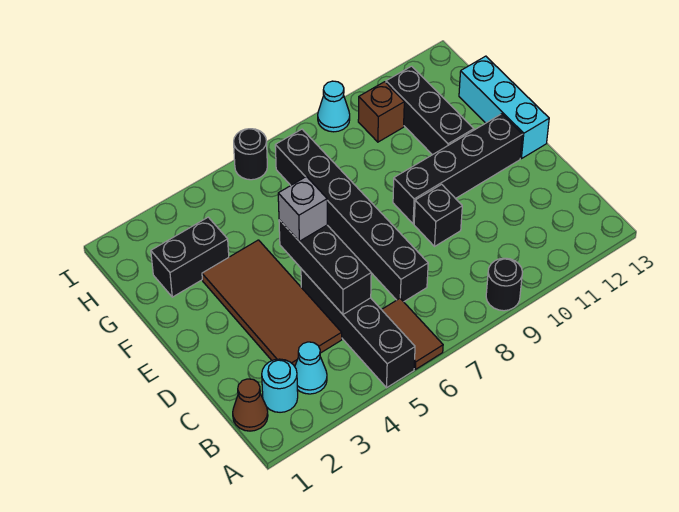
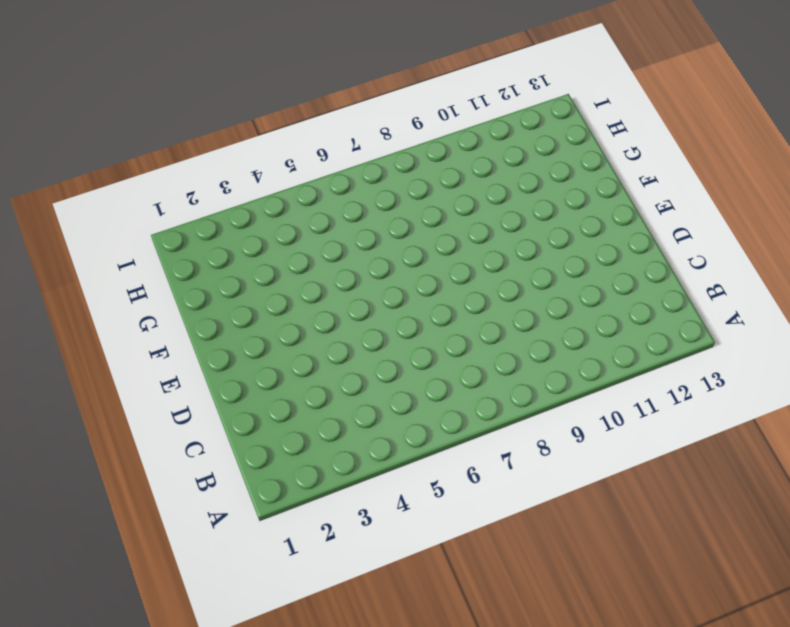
none -> black brick A5:D5 level 1
none -> brown tile A6:B6 level 1
none -> black round brick A9 level 1

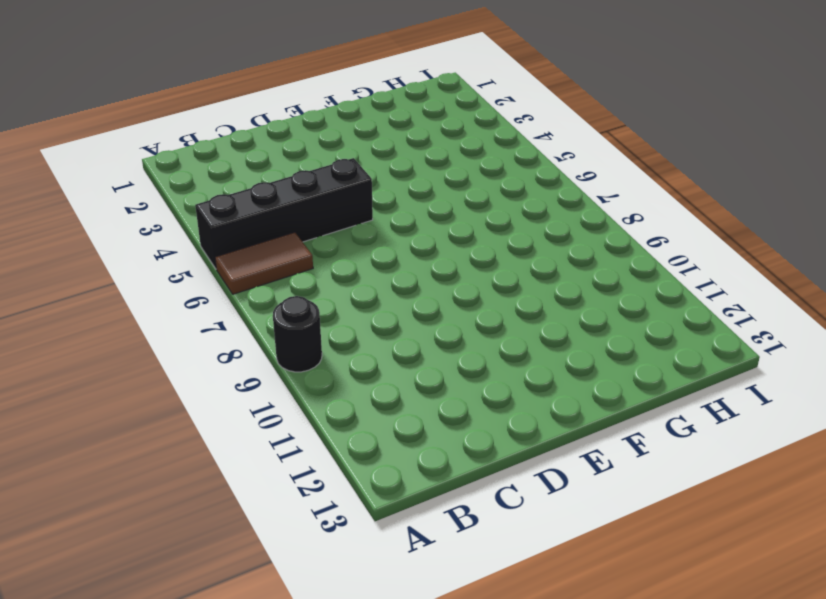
none -> brown cone B1 level 1
none -> cyan round brick B2 level 1
none -> cyan cone B3 level 1

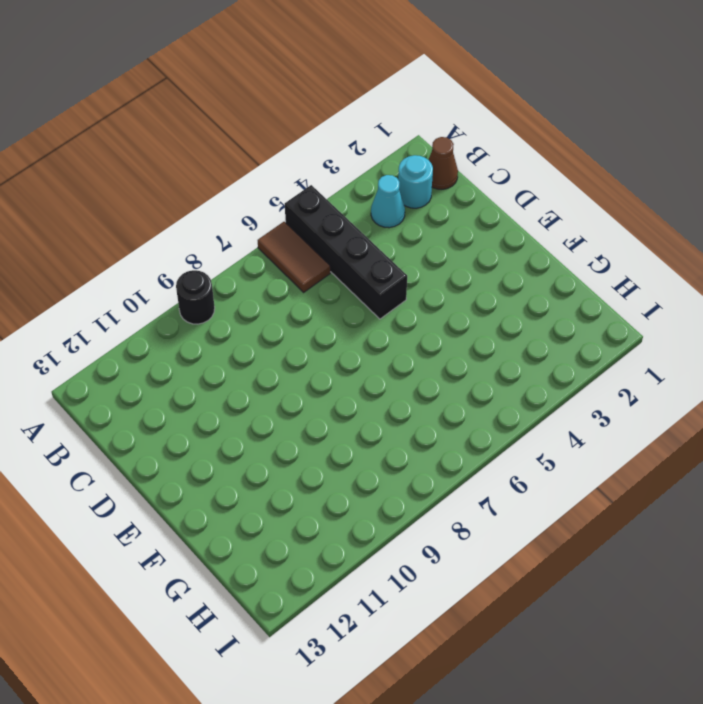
none -> brown tile C3:F4 level 1
none -> black brick C7:H7 level 1
none -> black brick D9 level 1

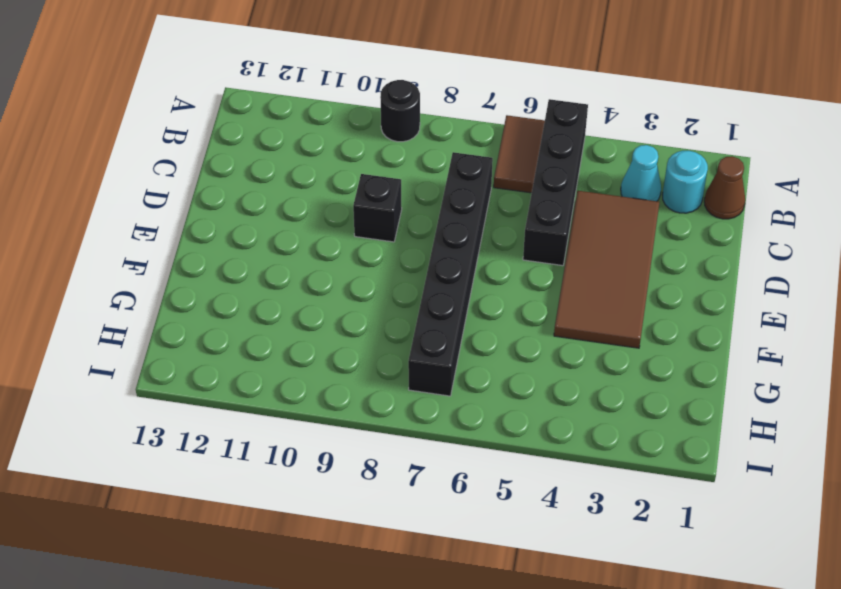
none -> black brick E9:E12 level 1
none -> cyan brick E13:G13 level 1
none -> black brick F11:H11 level 1

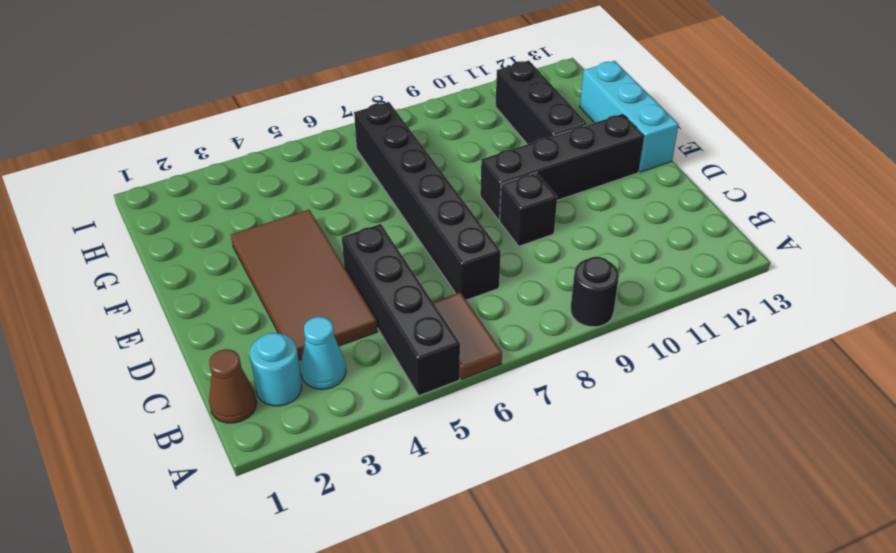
none -> black brick G2:G3 level 1
none -> brown brick H10 level 1
none -> black round brick I6 level 1

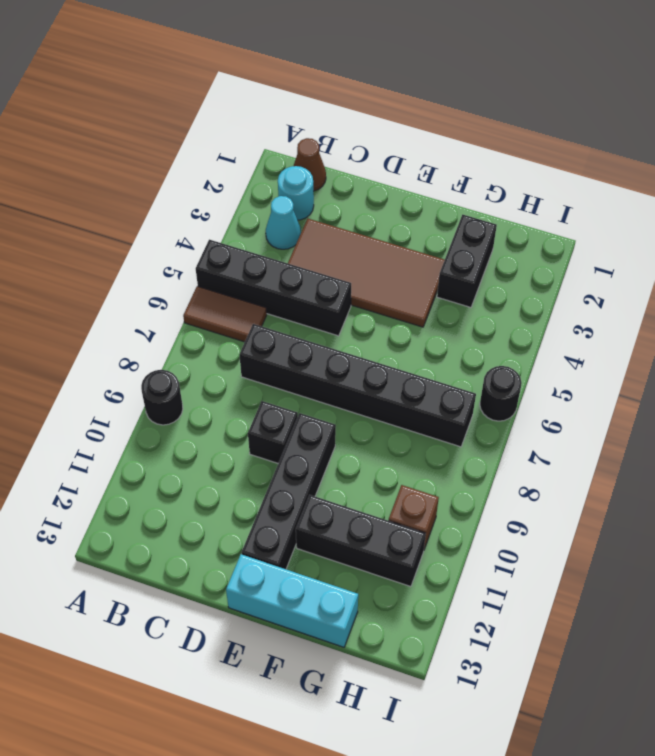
none -> cyan cone I9 level 1
none -> black brick C5:E5 level 2
none -> grey brick E5 level 3

